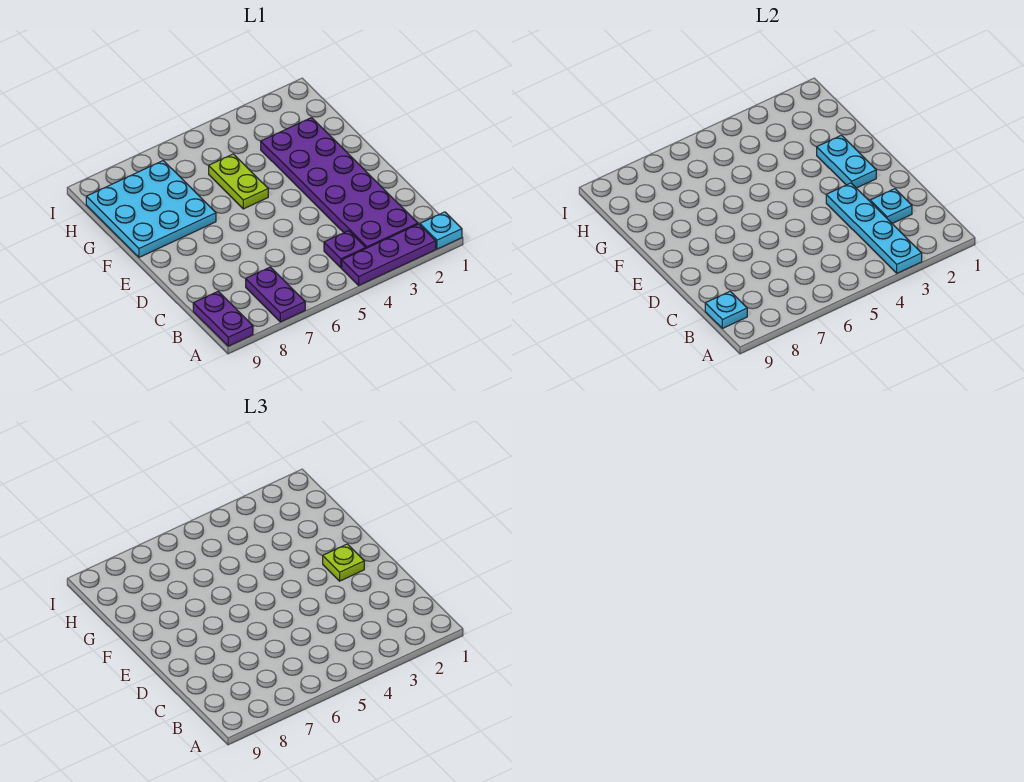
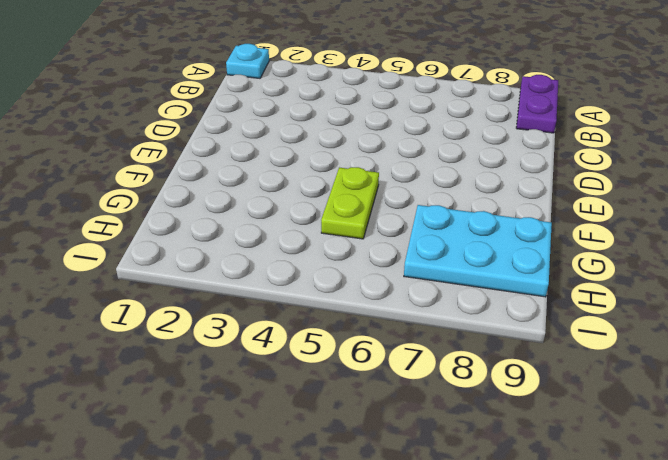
cyan plate G7:H9 level 1 -> cyan plate F7:H9 level 1
none -> purple plate A2:A4 level 1
none -> purple plate A7:B7 level 1
none -> purple plate B2:G3 level 1

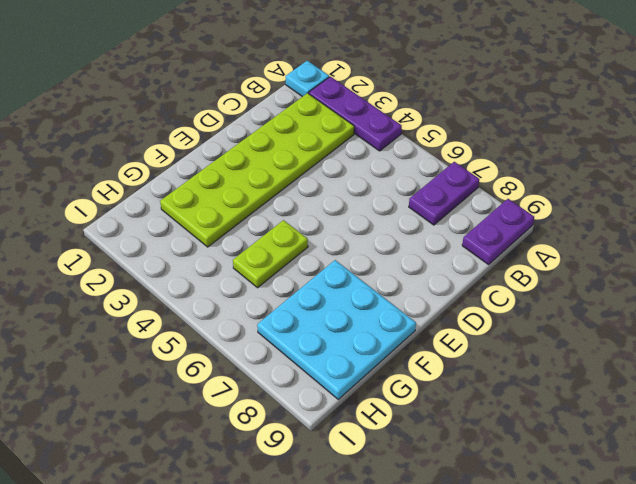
lime plate B2:G3 level 1 -> purple plate B2:G3 level 1
none -> purple plate B4 level 1
none -> cyan plate A3:D3 level 2
none -> cyan plate B9 level 2

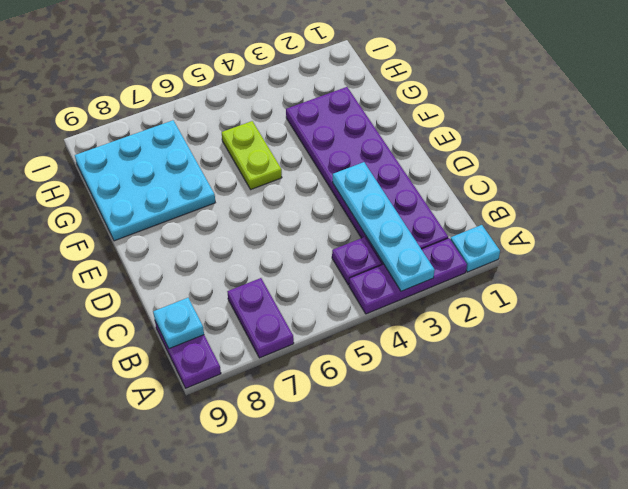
none -> cyan plate C2 level 2
none -> cyan plate E2:F2 level 2
none -> lime plate E2 level 3

